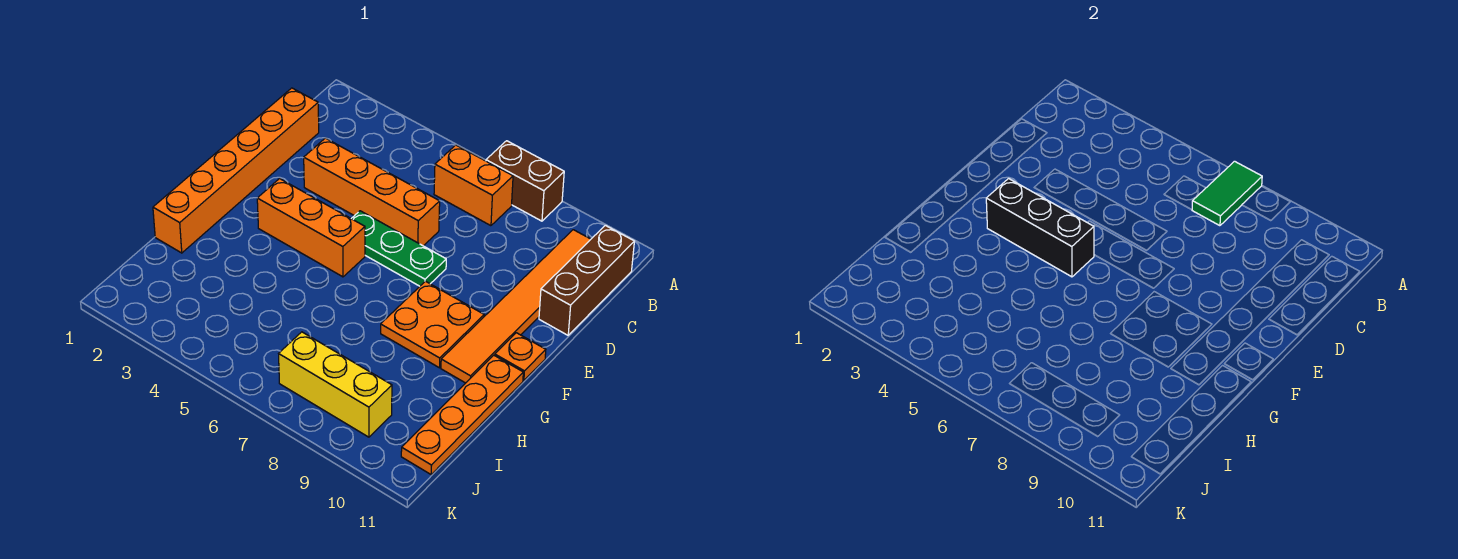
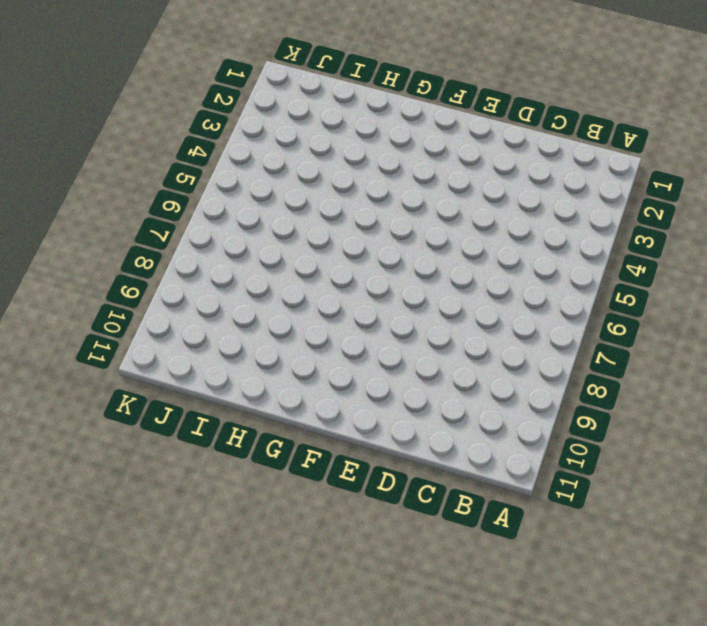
none -> brown brick A7:A8 level 1
none -> orange brick B6:B7 level 1
none -> orange tile B10:G10 level 1

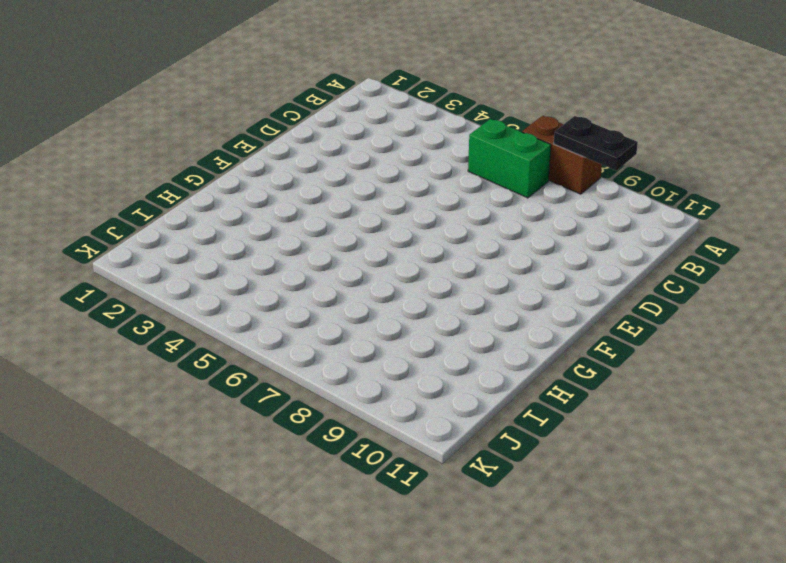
black plate A8:A9 level 2 -> none
green brick B6:B7 level 1 -> orange brick B6:B7 level 1
none -> orange tile B10:G10 level 1
none -> brown brick B11:D11 level 1
none -> orange brick C1:H1 level 1

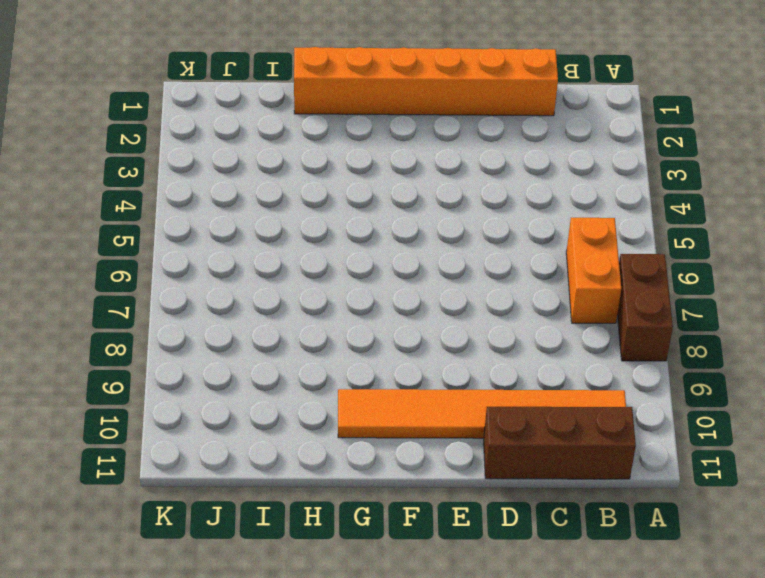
none -> orange brick D3:D6 level 1
none -> green plate E5:E7 level 1
none -> orange brick F3:F5 level 1

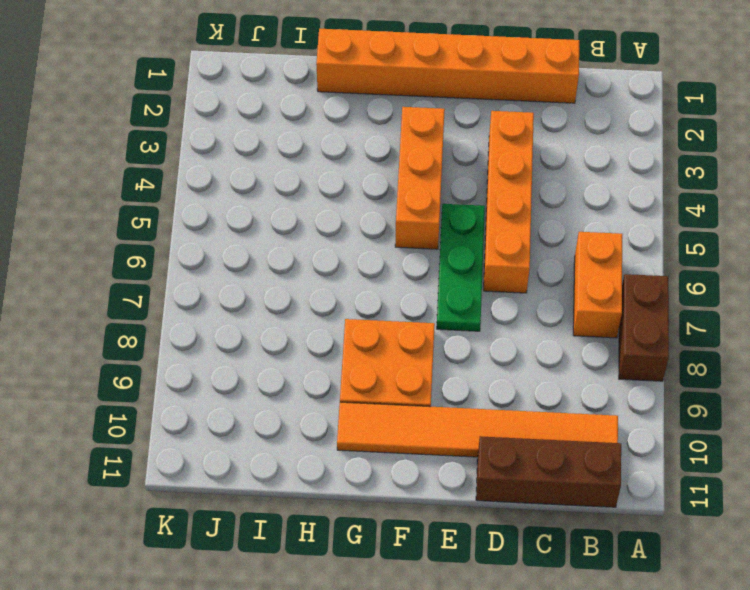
none -> orange plate F11 level 1
none -> orange plate G11:J11 level 1
none -> yellow brick J7:J9 level 1

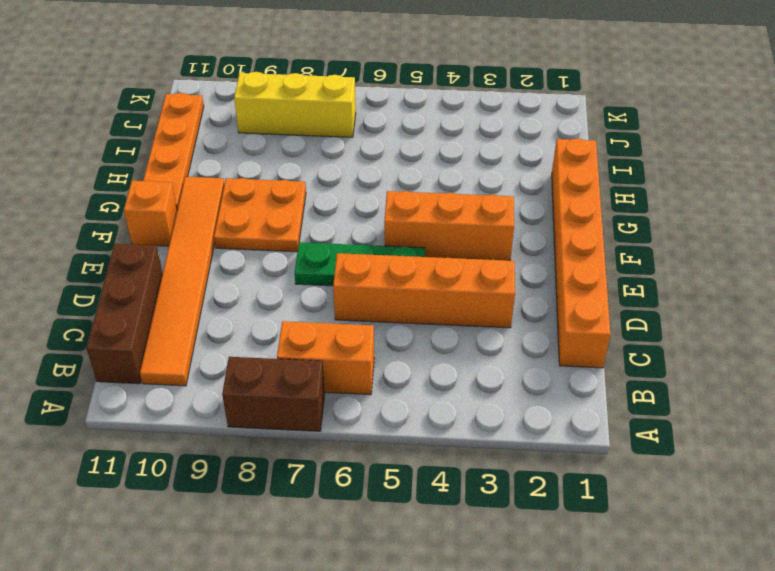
orange brick F11 level 1 -> orange plate F11 level 1
none -> green tile A7:B7 level 2
none -> black brick F3:F5 level 2

